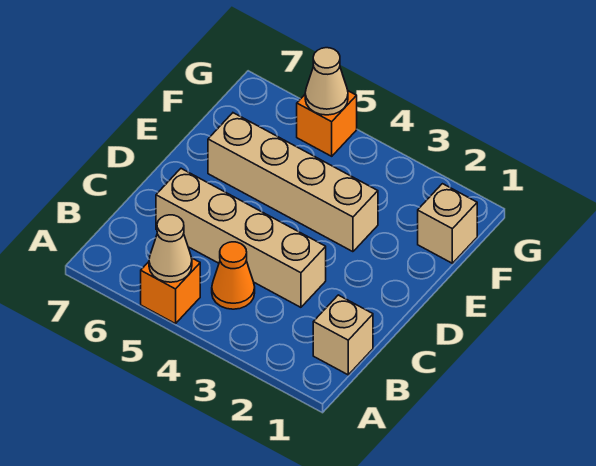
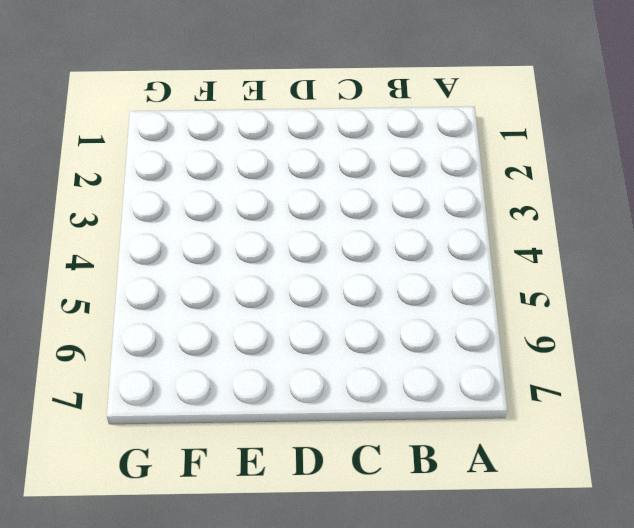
none -> orange brick A5 level 1
none -> tan brick B1 level 1

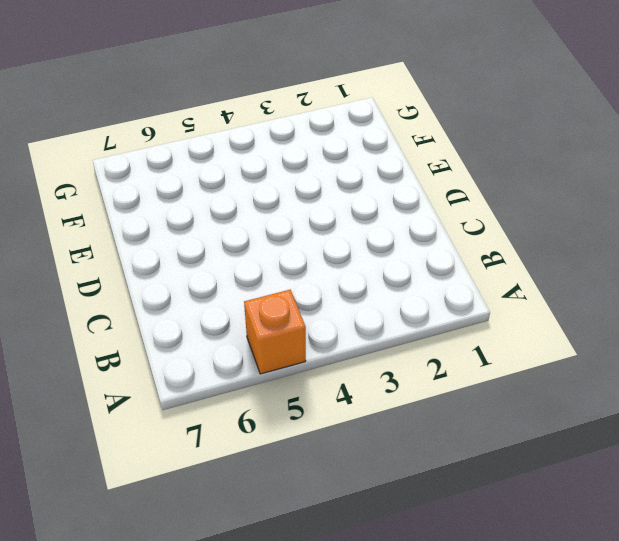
none -> tan brick B1 level 1
none -> orange cone B4 level 1

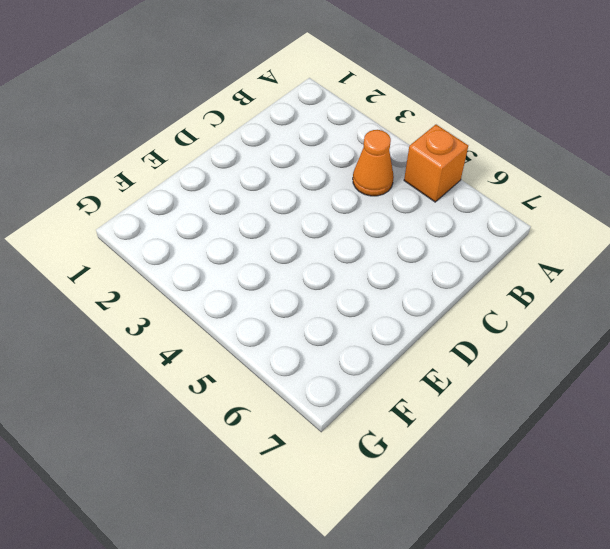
none -> tan brick B1 level 1
none -> tan brick C3:C6 level 1

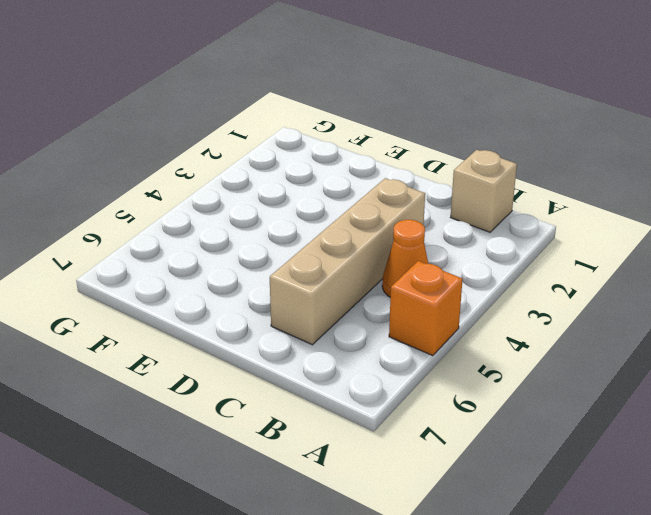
none -> tan brick E3:E6 level 1
none -> tan brick F1 level 1

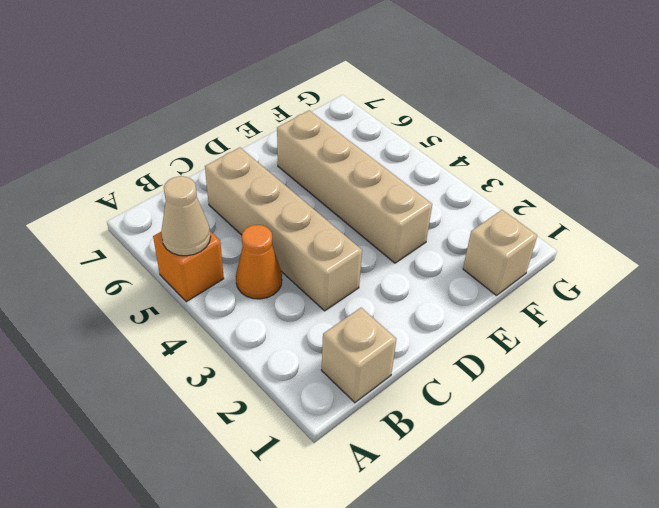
none -> orange brick G5 level 1
none -> tan cone G5 level 2

